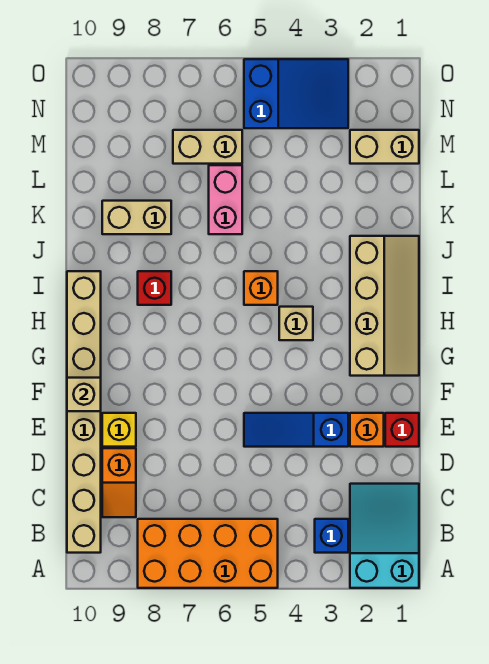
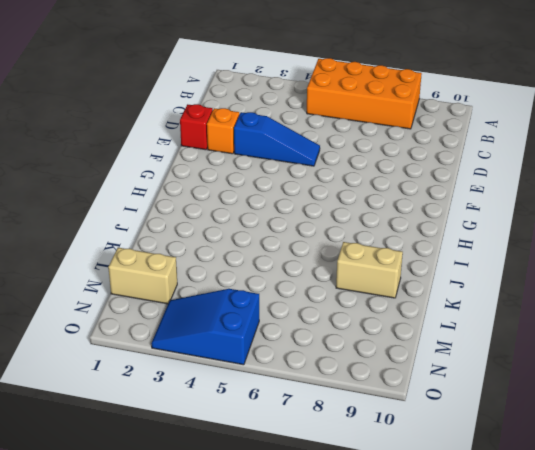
none -> cyan slope A1:C2 level 1 top A
none -> blue brick B3 level 1
none -> tan brick B10:I10 level 1

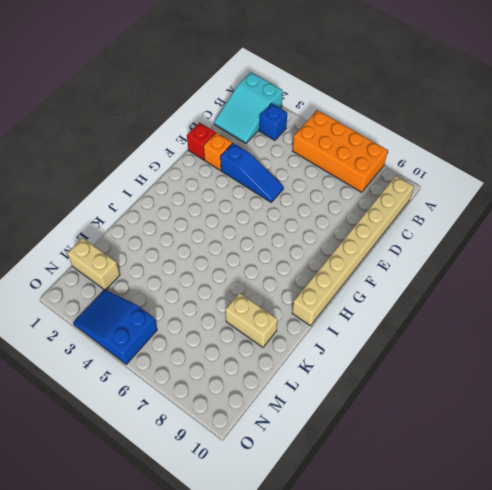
none -> orange slope C9:D9 level 1 top D
none -> yellow brick E9 level 1
none -> tan slope G1:J2 level 1 top 2

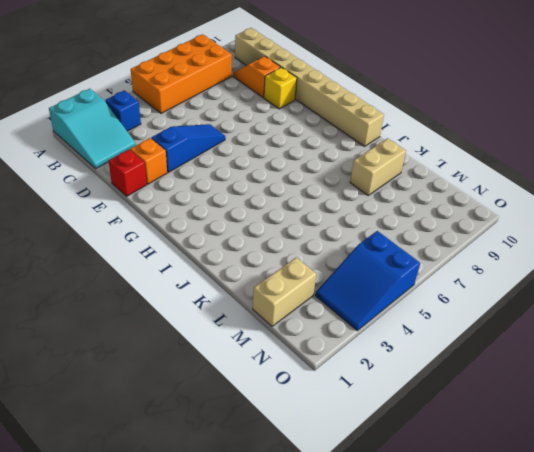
none -> tan slope G1:J2 level 1 top 2
none -> tan brick H4 level 1
none -> orange brick I5 level 1

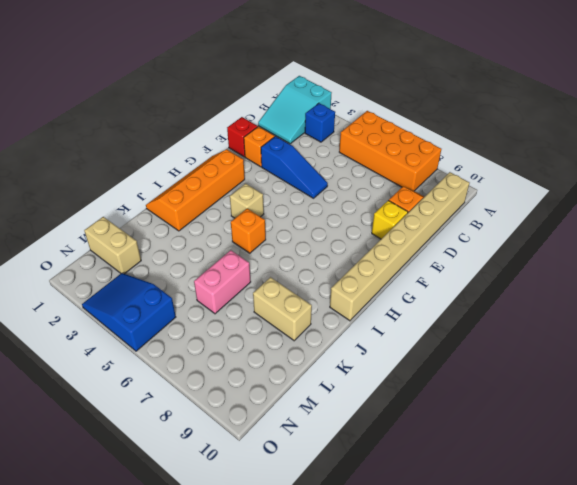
orange slope G1:J2 level 1 top 2 -> tan slope G1:J2 level 1 top 2
none -> red brick I8 level 1
none -> tan brick M6:M7 level 1
none -> tan brick F10 level 2

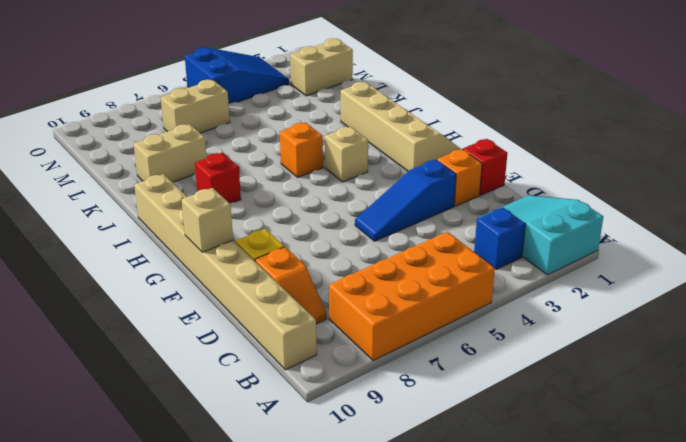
none -> pink brick K6:L6 level 1

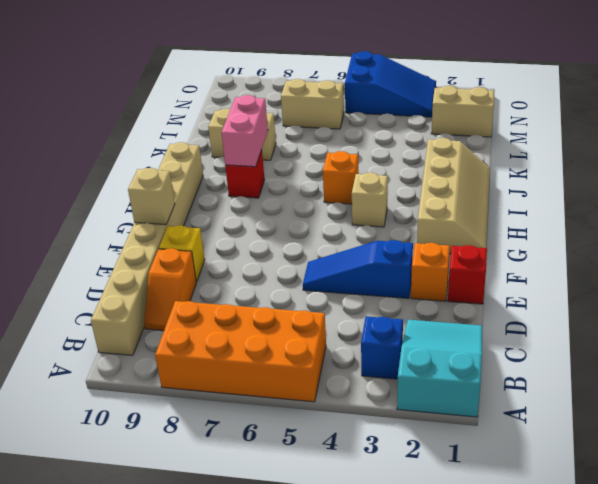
pink brick I8:J8 level 2 -> pink brick K6:L6 level 1

